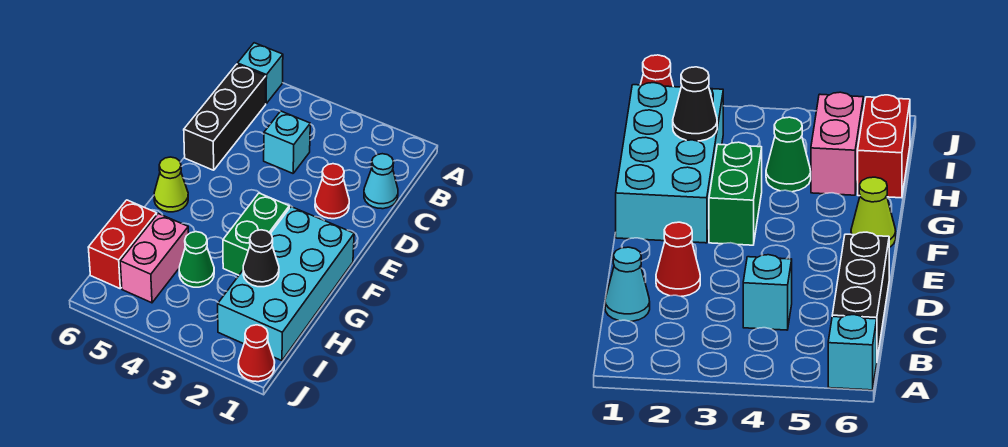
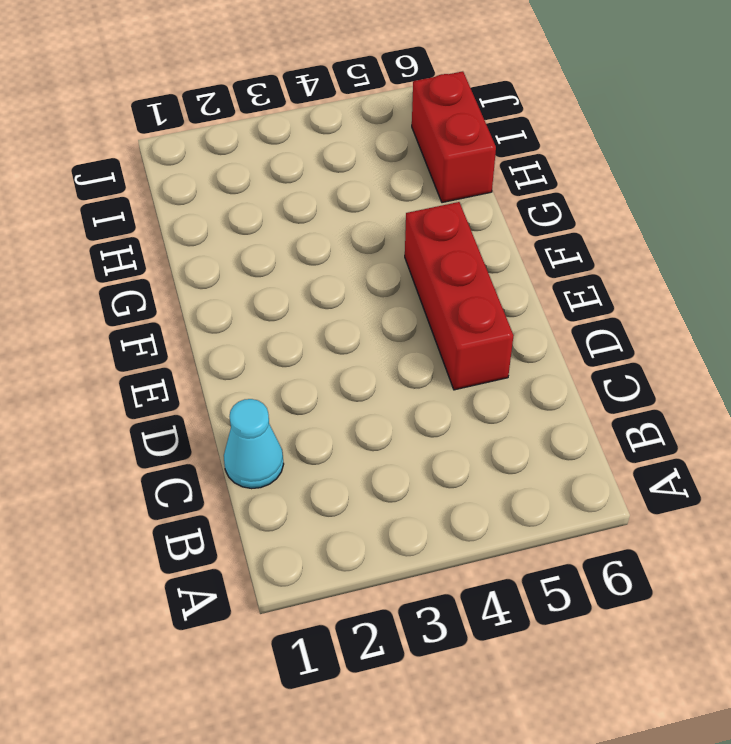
red brick D5:F5 level 1 -> none
none -> cyan brick A6 level 1
none -> black brick B6:D6 level 1
none -> cyan brick C4 level 1

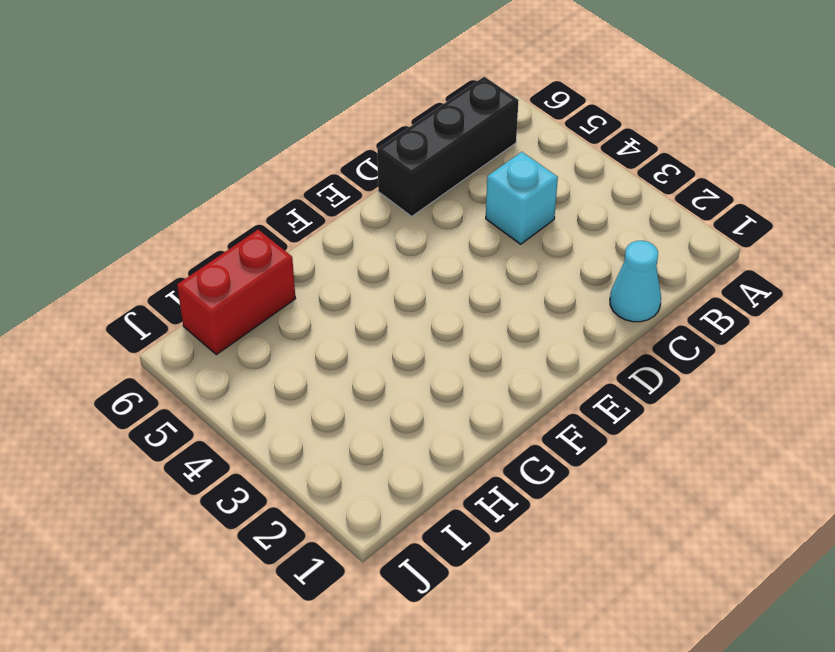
none -> cyan brick A6 level 1
none -> red cone D2 level 1
none -> cyan brick F1:I2 level 1

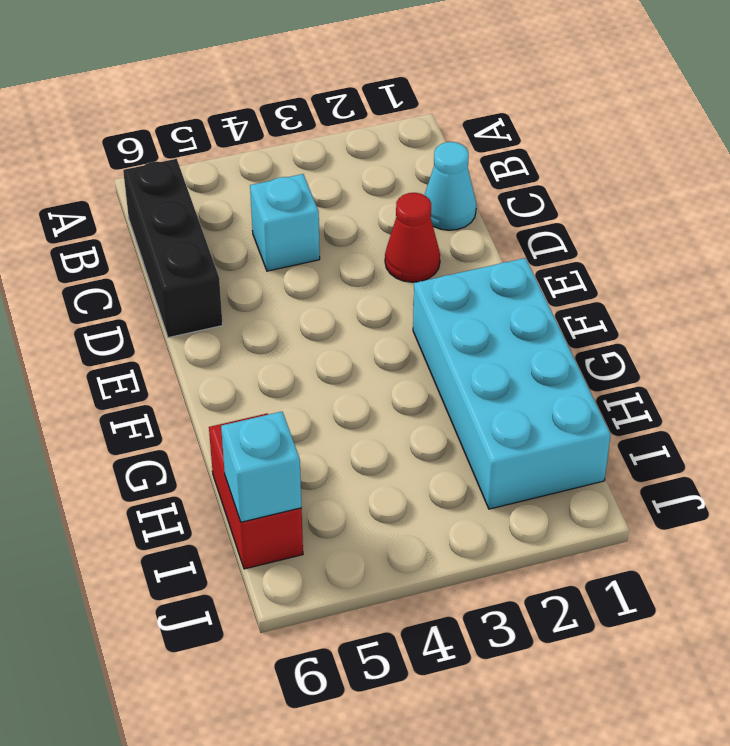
cyan brick I6 level 2 -> cyan brick A6 level 1
none -> green brick F3:G3 level 1
none -> lime cone F6 level 1
none -> green cone H4 level 1

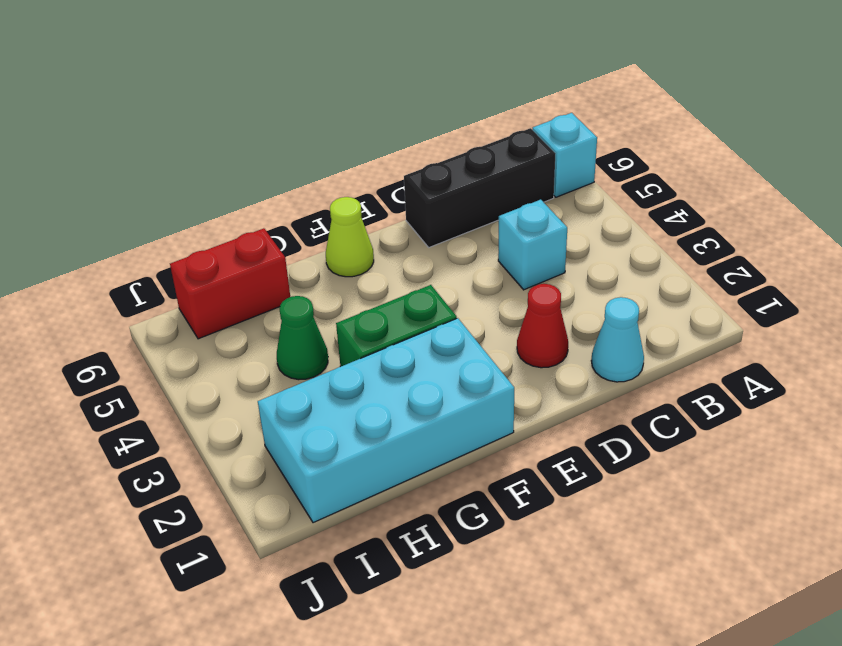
none -> pink brick H5:I5 level 1
none -> red cone J1 level 1
none -> black cone H2 level 2

